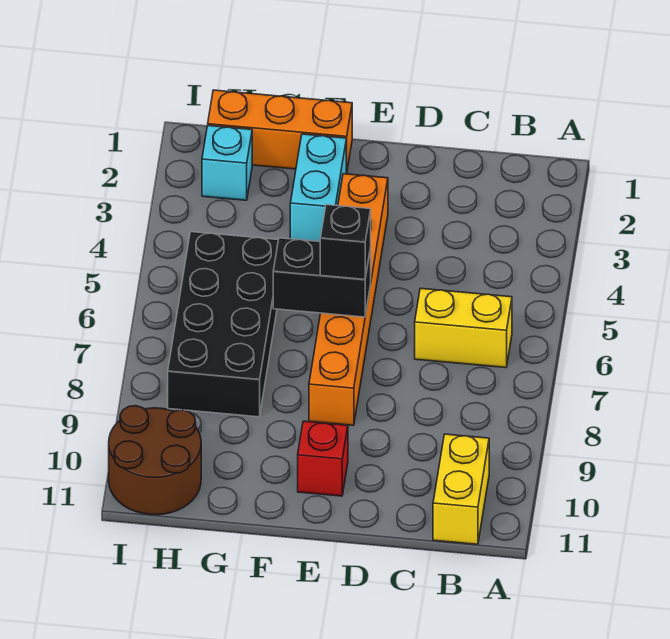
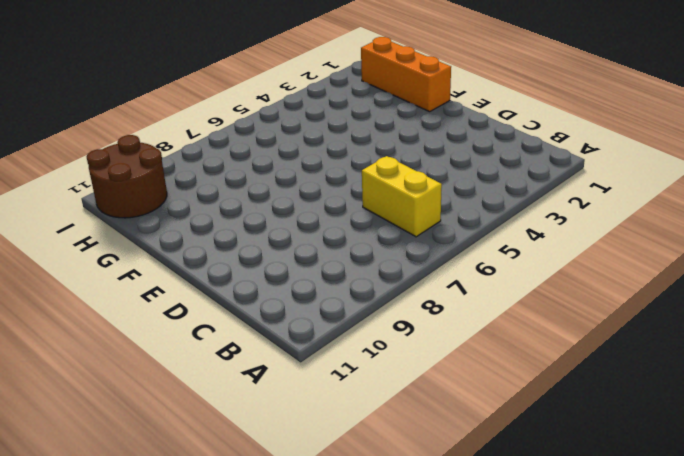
none -> yellow brick B10:B11 level 1
none -> orange brick E3:E8 level 1

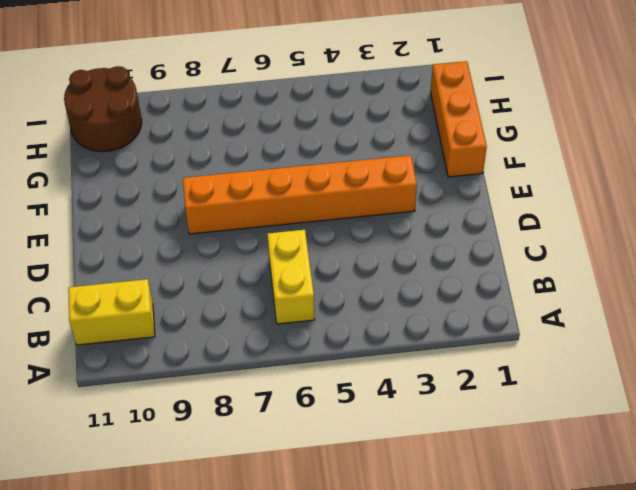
none -> red brick E10 level 1
none -> cyan brick F2:F3 level 1

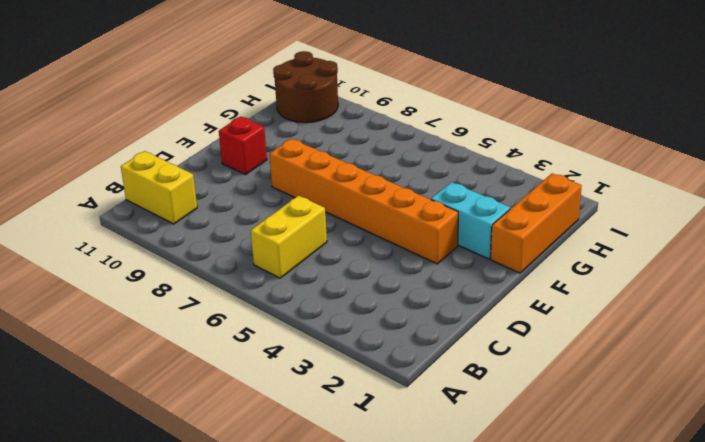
none -> black brick G5:H8 level 1
none -> cyan brick H2 level 1

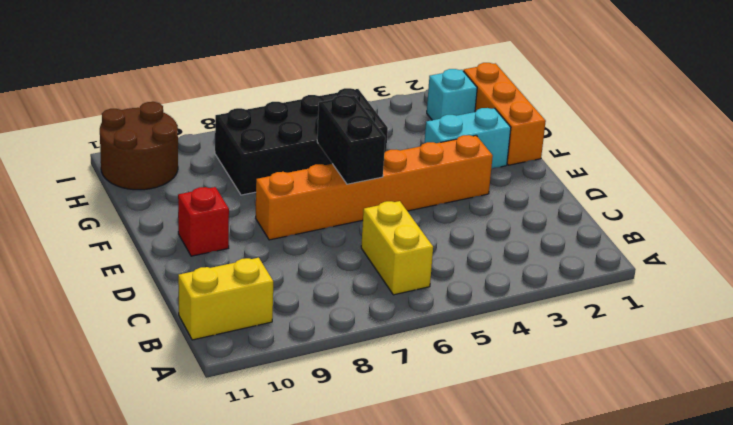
none -> black brick E6 level 3

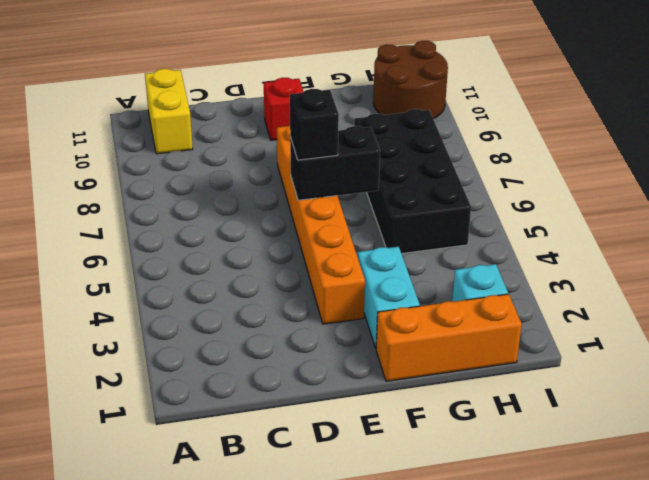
none -> yellow brick B6:C6 level 1

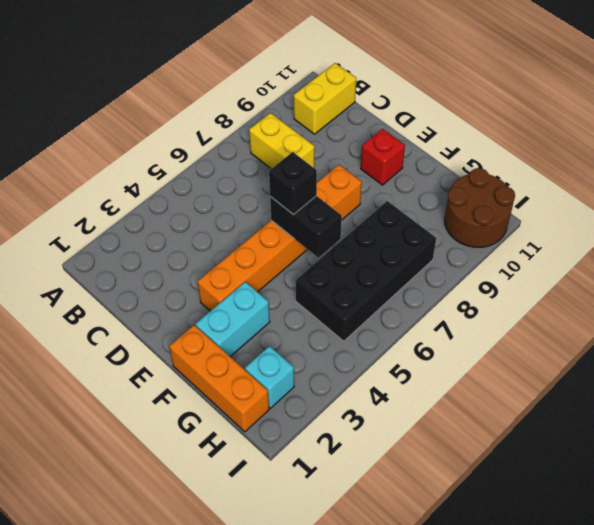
yellow brick B8:C8 level 1 -> yellow brick B6:C6 level 1

